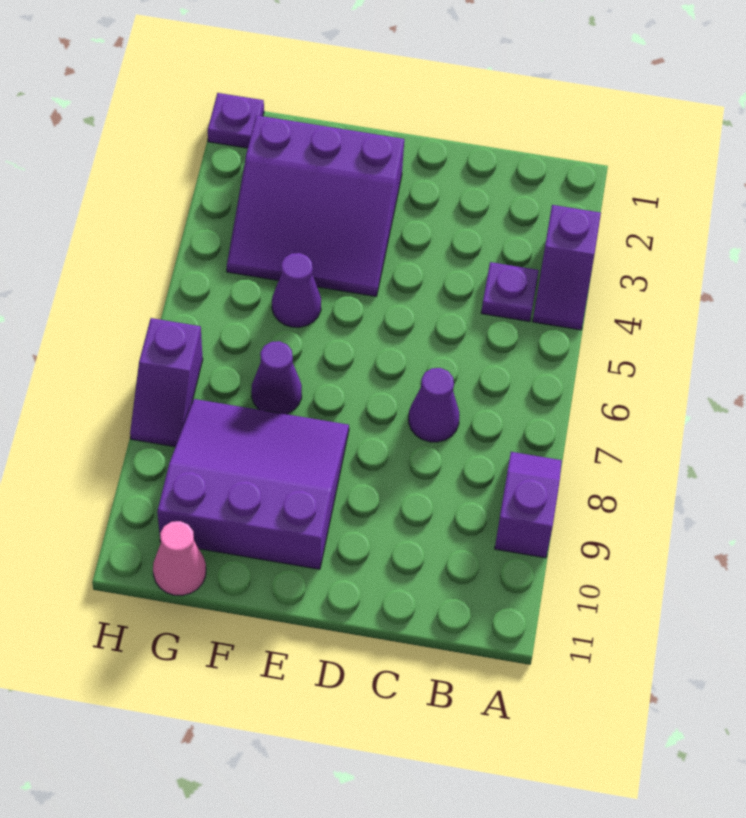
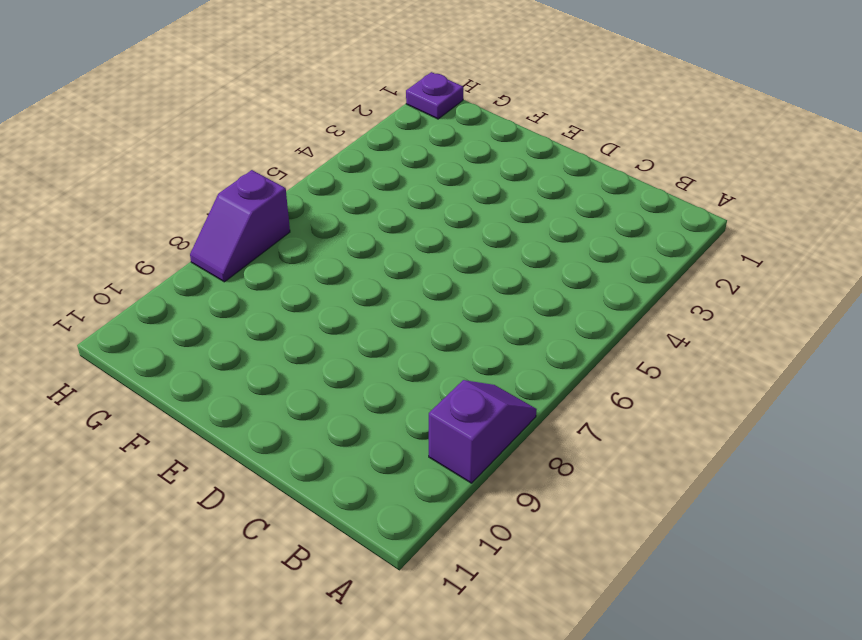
none -> purple slope A3:A4 level 1 top 3
none -> purple plate B4 level 1

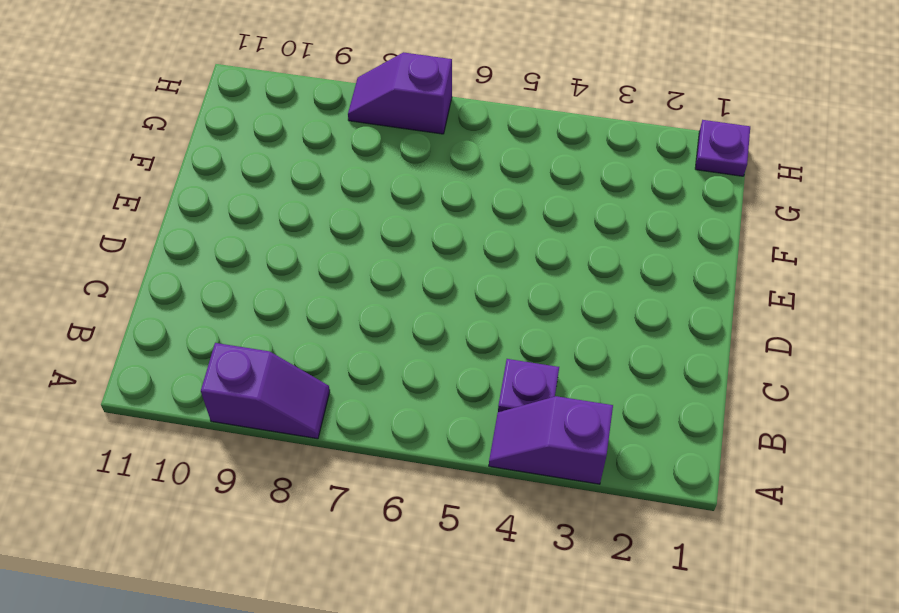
none -> purple cone C7 level 1
none -> purple slope E2:G4 level 1 top 2

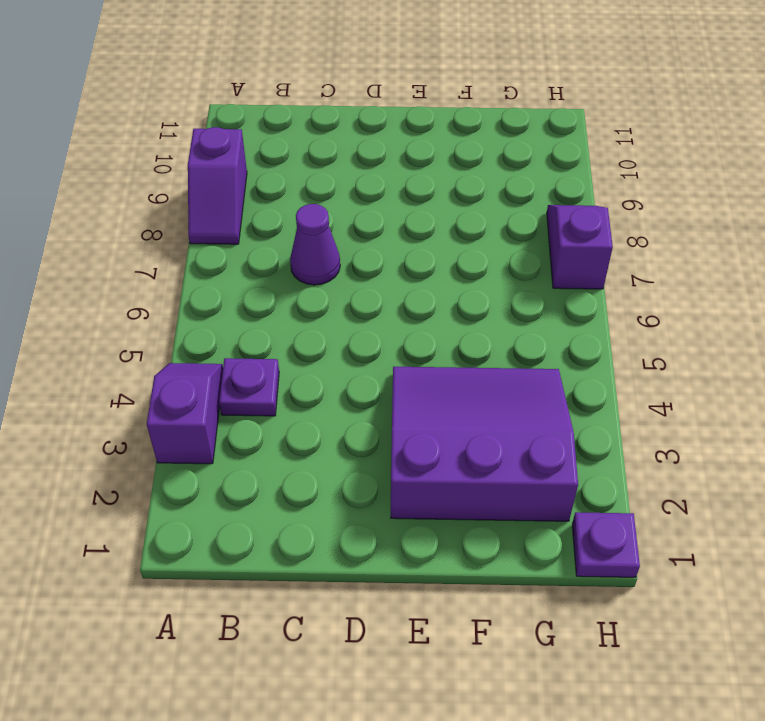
none -> purple slope E8:G10 level 1 top 10
none -> purple cone F5 level 1

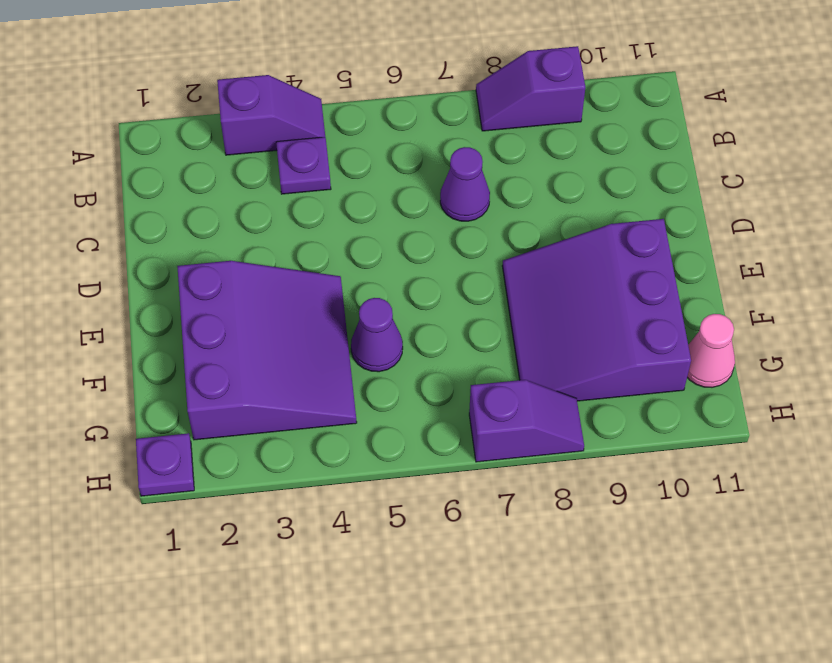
none -> purple cone F7 level 1

